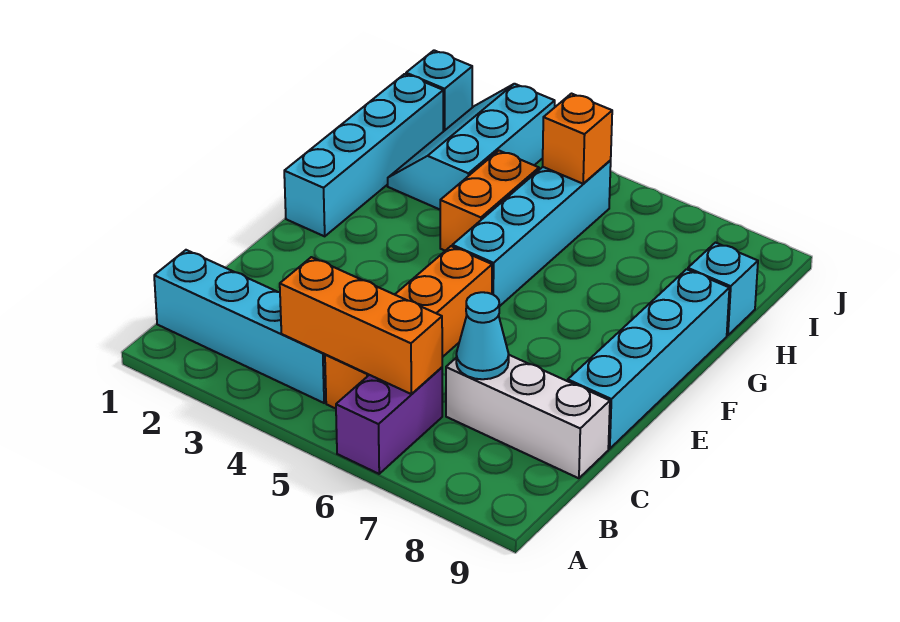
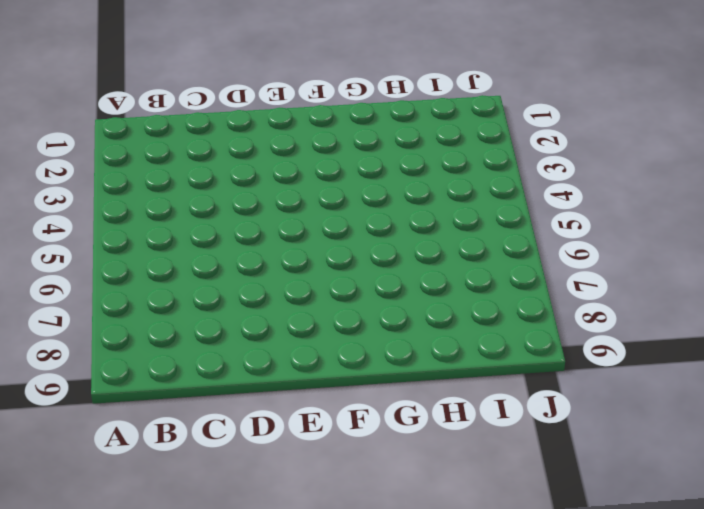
none -> purple brick A6:B6 level 1
none -> cyan brick B1:B4 level 1
none -> orange brick B5:E5 level 1

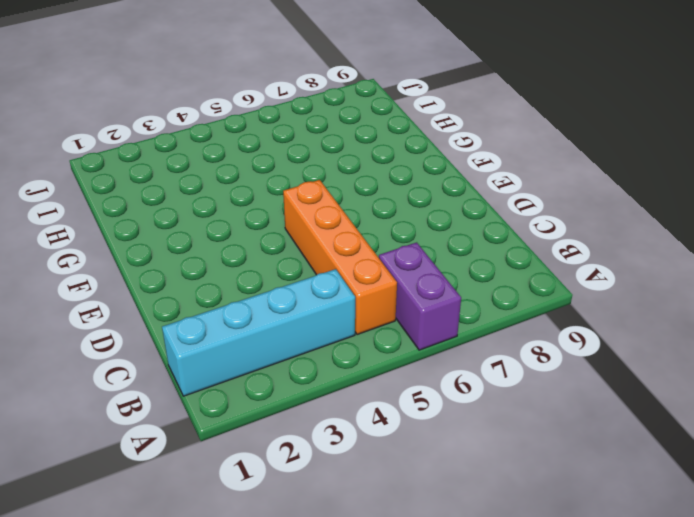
none -> white brick C7:C9 level 1
none -> cyan brick D9:G9 level 1
none -> cyan brick F1:I1 level 1

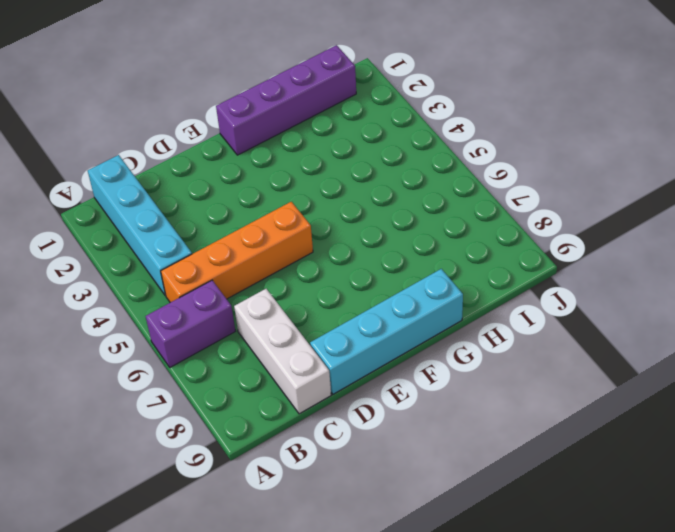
purple brick F1:I1 level 1 -> cyan brick F1:I1 level 1
none -> cyan brick F5:I5 level 1
none -> orange brick G4:H4 level 1
none -> cyan slope H2:J3 level 1 top 3

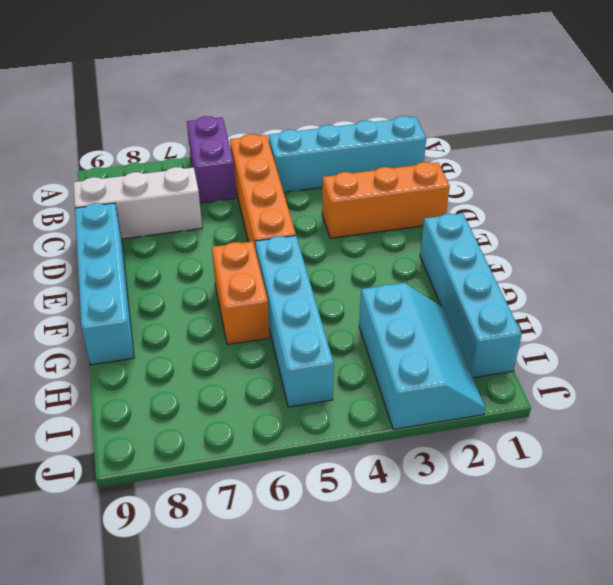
orange brick D1:D3 level 1 -> orange brick B4:B6 level 2
orange brick F6:G6 level 1 -> orange brick G4:H4 level 1
none -> cyan brick H9 level 1
none -> cyan brick J1 level 1
none -> cyan cone C7 level 2

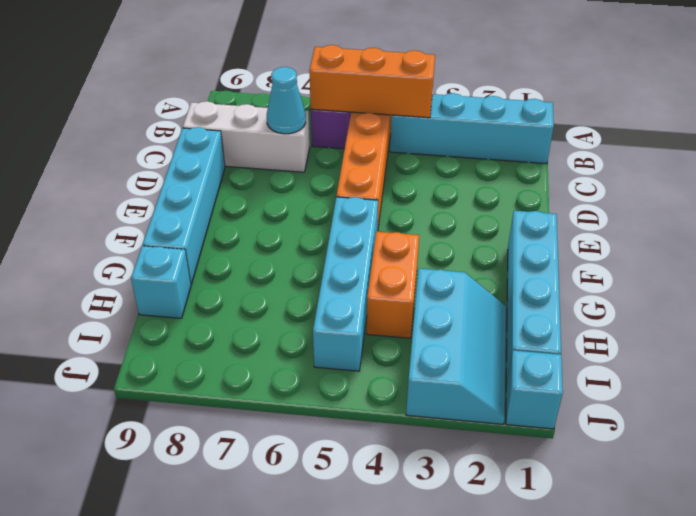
none -> orange brick I5 level 2

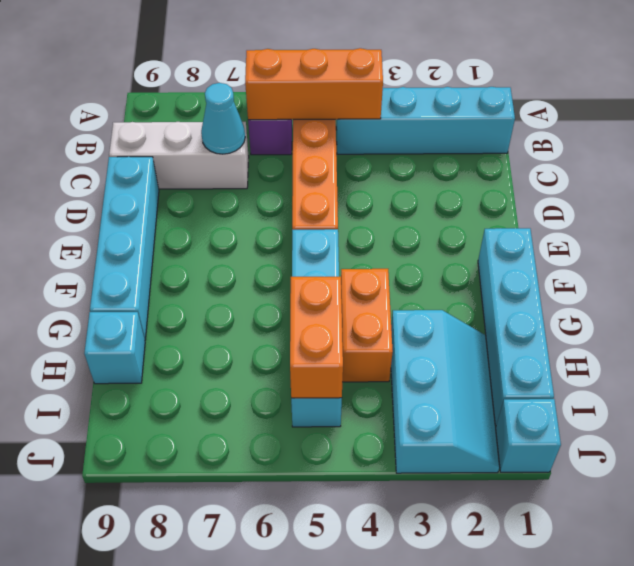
orange brick H5:I5 level 2 -> orange brick I5 level 2

